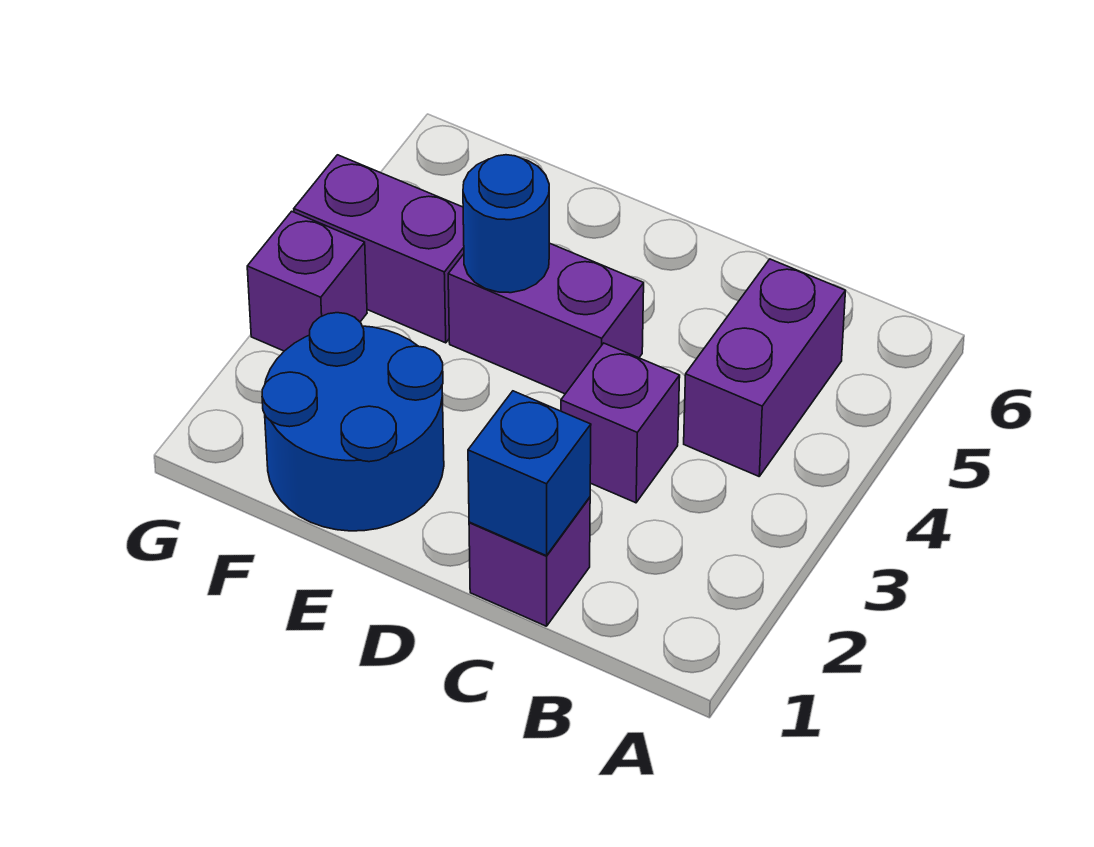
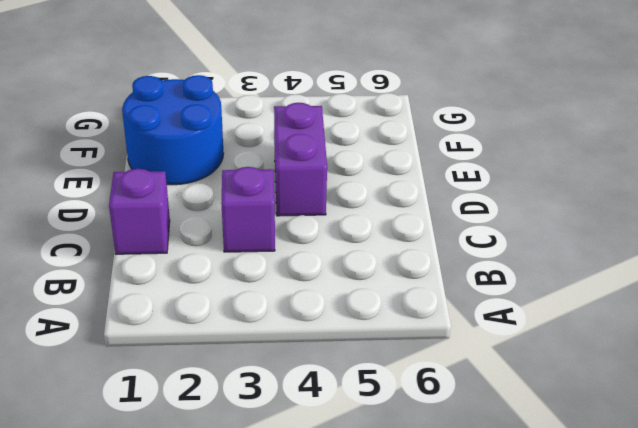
none -> purple brick B4:B5 level 1
none -> purple brick F4:G4 level 1

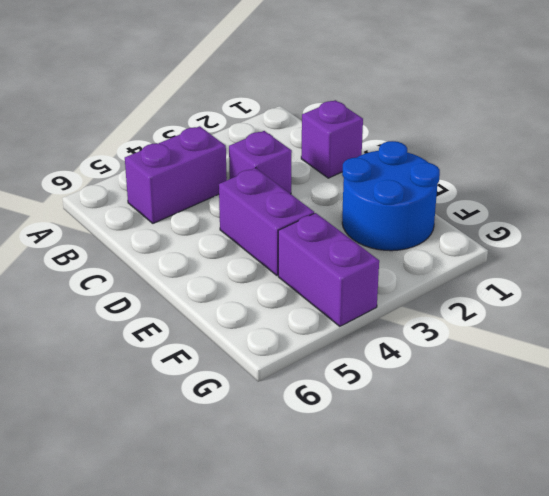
none -> purple brick G3 level 1
none -> blue brick C1 level 2

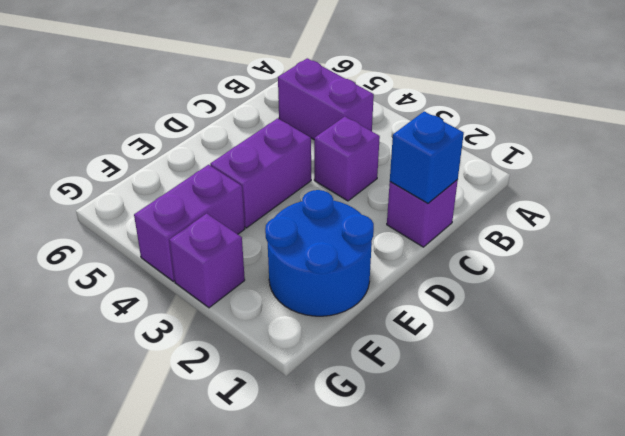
none -> blue round brick E4 level 2

